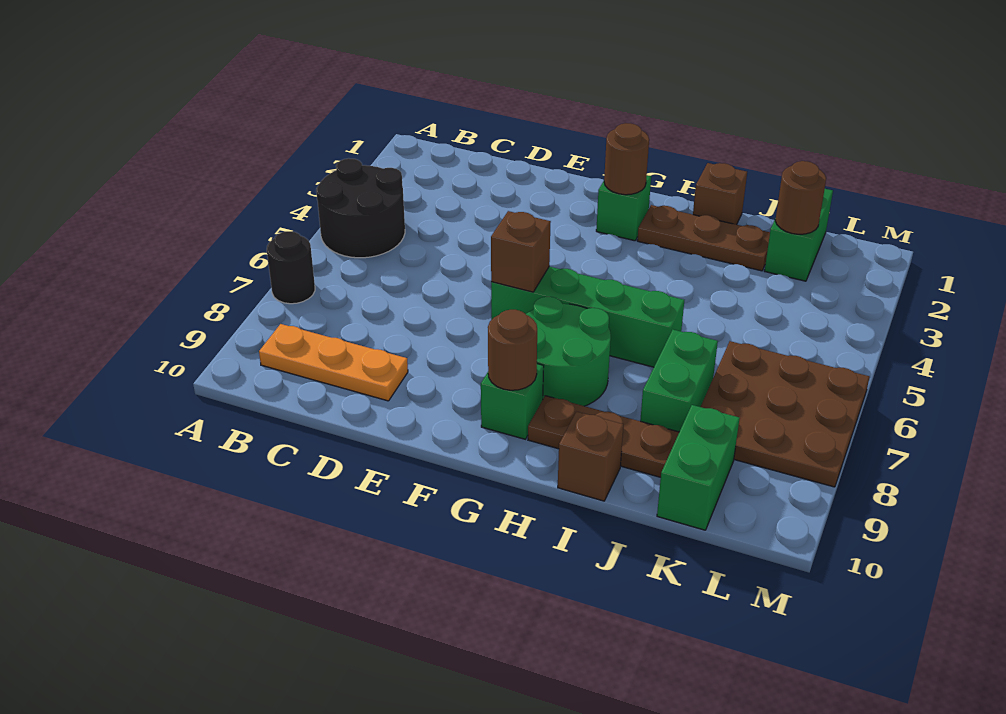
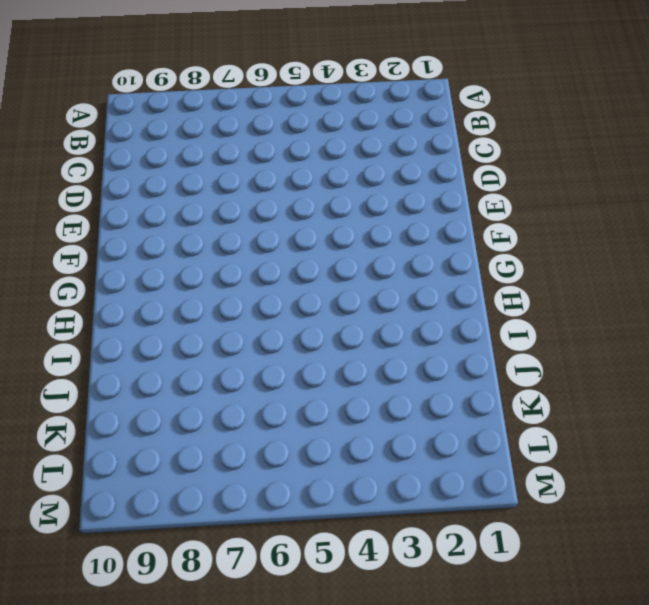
none -> black round brick A4:B5 level 1
none -> black round brick A7 level 1
none -> orange plate B9:D9 level 1

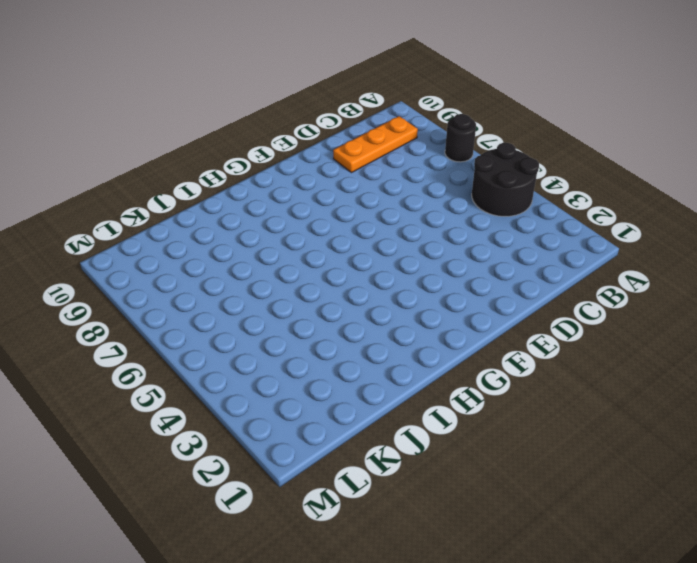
none -> green brick F6:I6 level 1
none -> green brick G2 level 1
none -> green round brick G7:H8 level 1

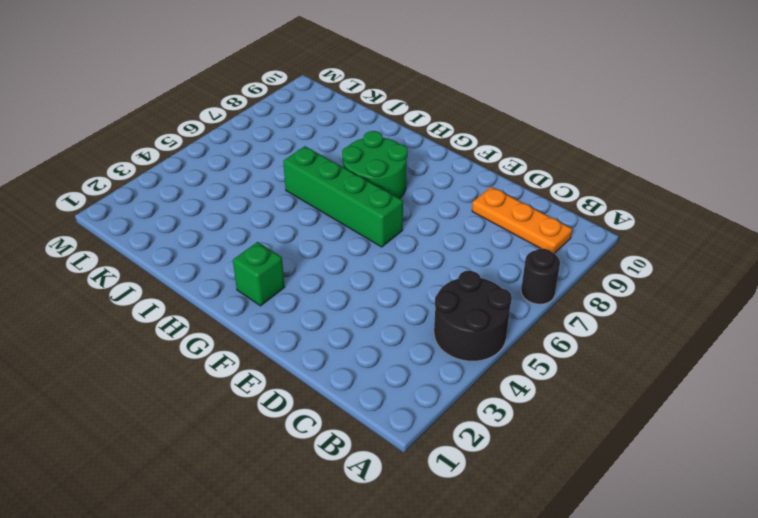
none -> green brick G9 level 1
none -> brown plate H2:J2 level 1
none -> brown plate H9:J9 level 1

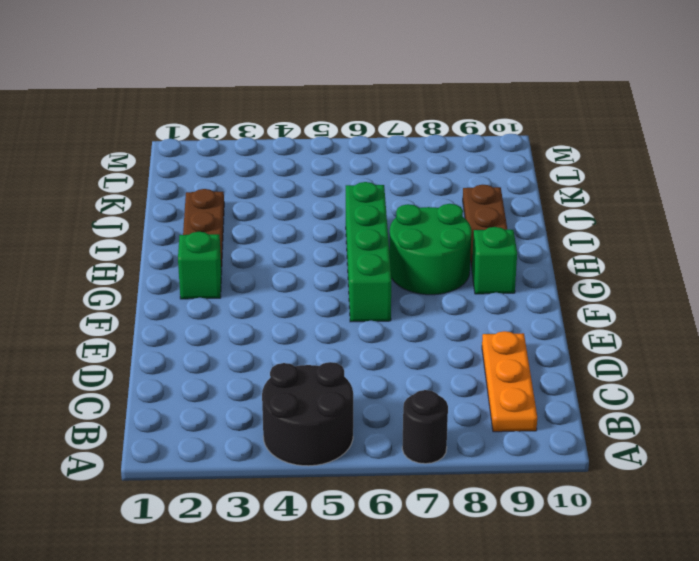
none -> brown brick I1 level 1
none -> brown brick I10 level 1
none -> green brick J7:J8 level 1

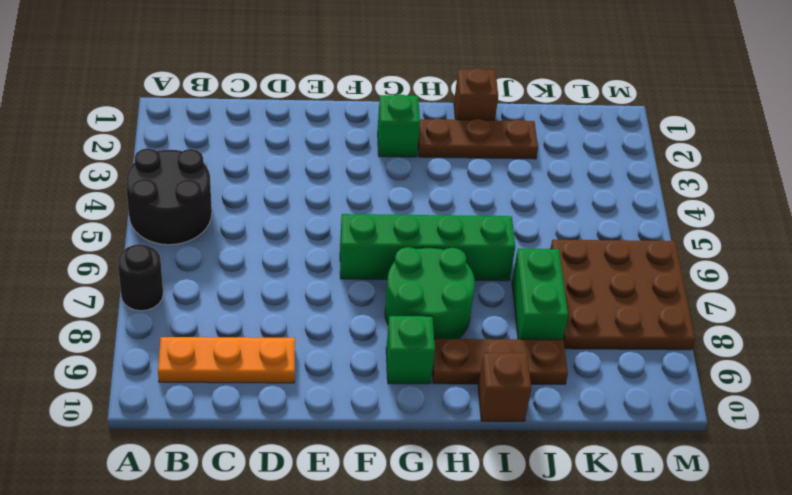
none -> green brick K1:K2 level 1
none -> green brick K9:K10 level 1
none -> brown brick F6 level 2

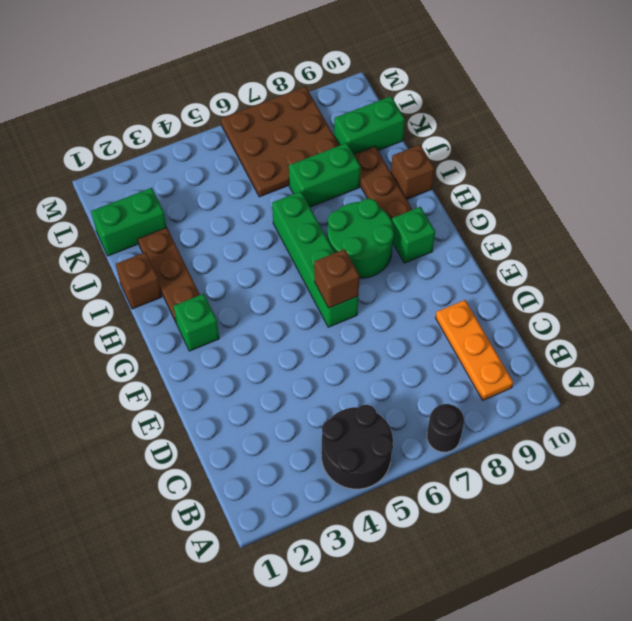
none -> brown round brick G2 level 2
none -> brown round brick G9 level 2
none -> brown round brick K2 level 2

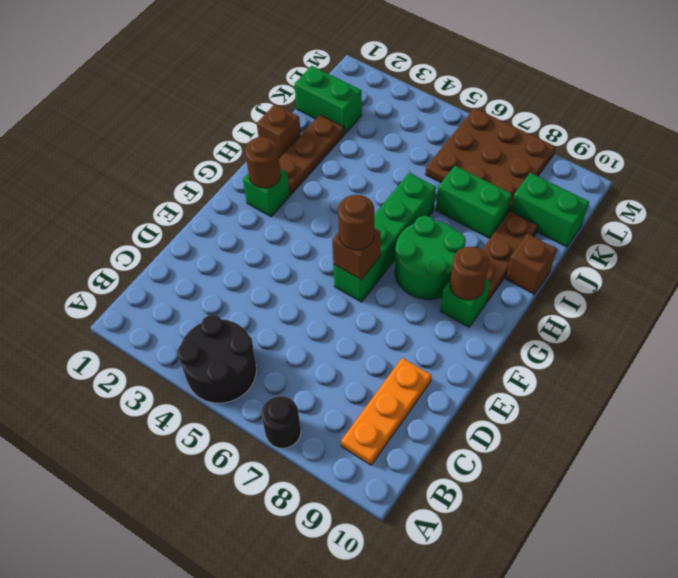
brown round brick F6 level 3 -> brown round brick K2 level 2

